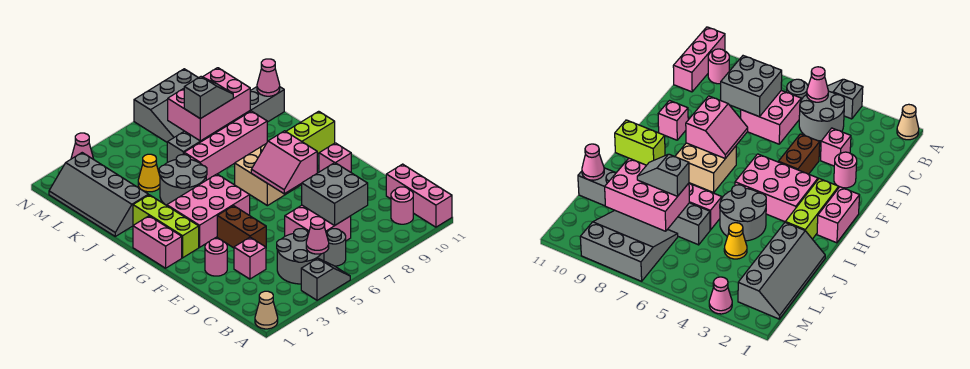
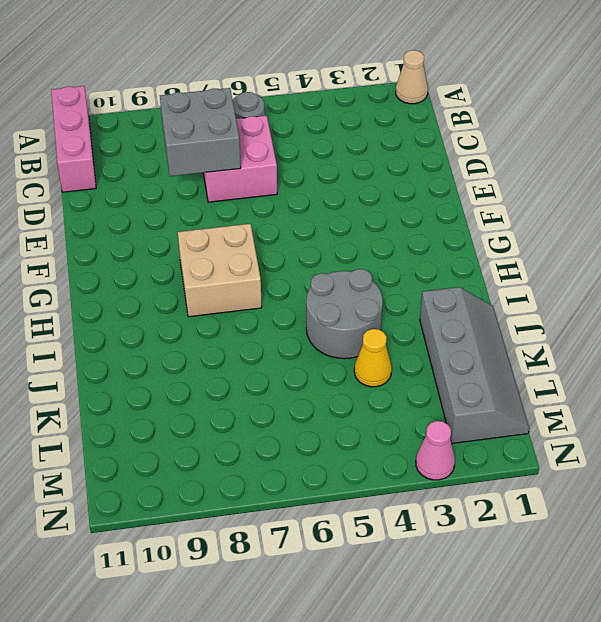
none -> grey slope A4:A5 level 1 top 4
none -> grey round brick B4:C5 level 1
none -> pink round brick B10 level 1

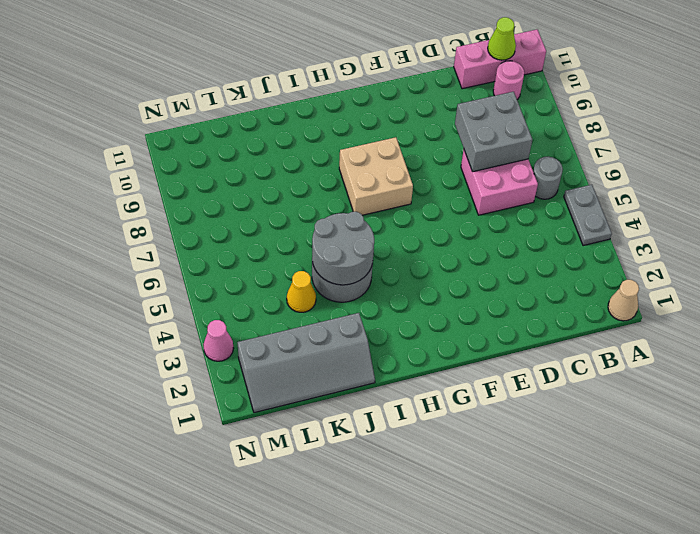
grey plate A4:A5 level 1 -> grey slope A4:A5 level 1 top 4
lime cone B11 level 2 -> none
grey round brick I4:J5 level 2 -> grey round brick B4:C5 level 1
none -> pink brick D3 level 1
none -> pink round brick E2 level 1
none -> brown brick E4:F4 level 1

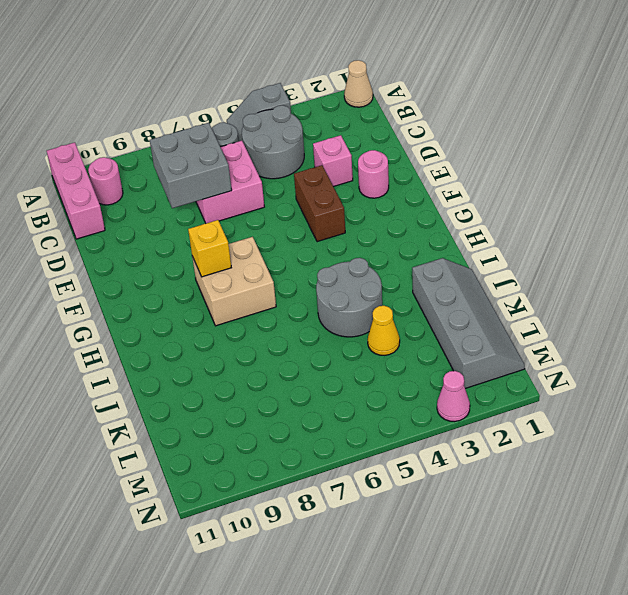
yellow brick G8 level 2 -> pink slope F7:G8 level 2 top 8
none -> pink brick F10 level 1
none -> pink brick G1:H1 level 1
none -> lime brick G2:I2 level 1

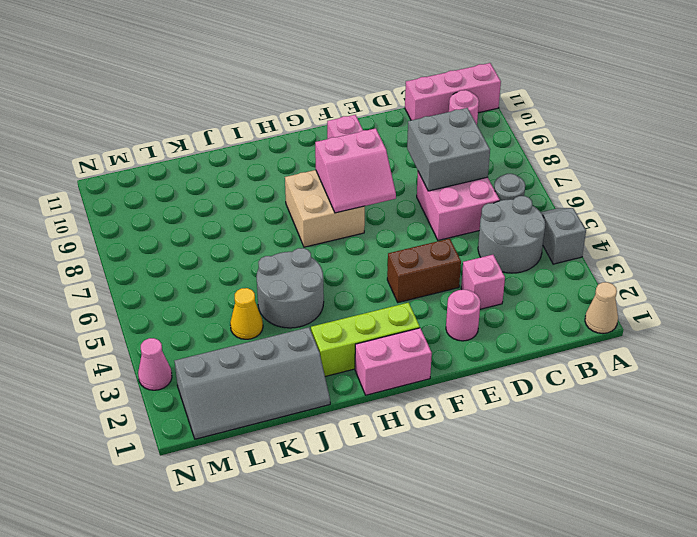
none -> pink brick G3:H5 level 1
none -> lime brick H10:H11 level 1
none -> pink brick J6:J9 level 1

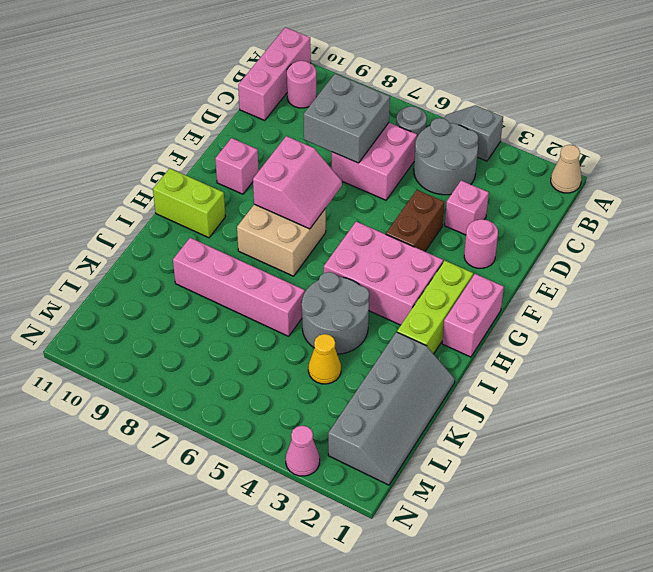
none -> grey brick K6:K11 level 1
none -> grey slope L7:N9 level 1 top N
none -> pink cone B5 level 2

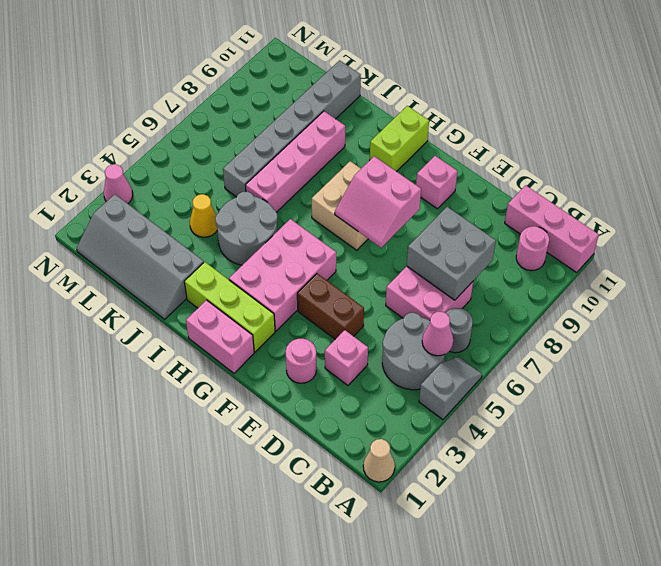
none -> grey slope L7:N9 level 1 top N
none -> pink brick K7:L9 level 2
none -> pink cone K11 level 2

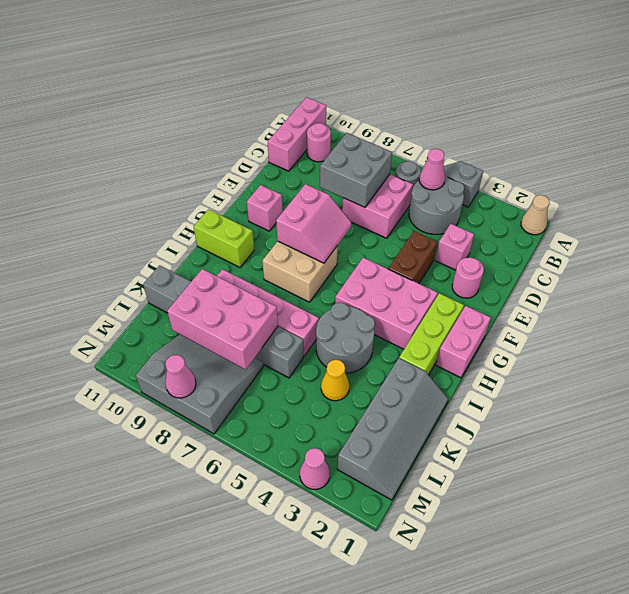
pink cone N8 level 2 -> pink cone K11 level 2
none -> grey slope K7:K8 level 3 top 7

